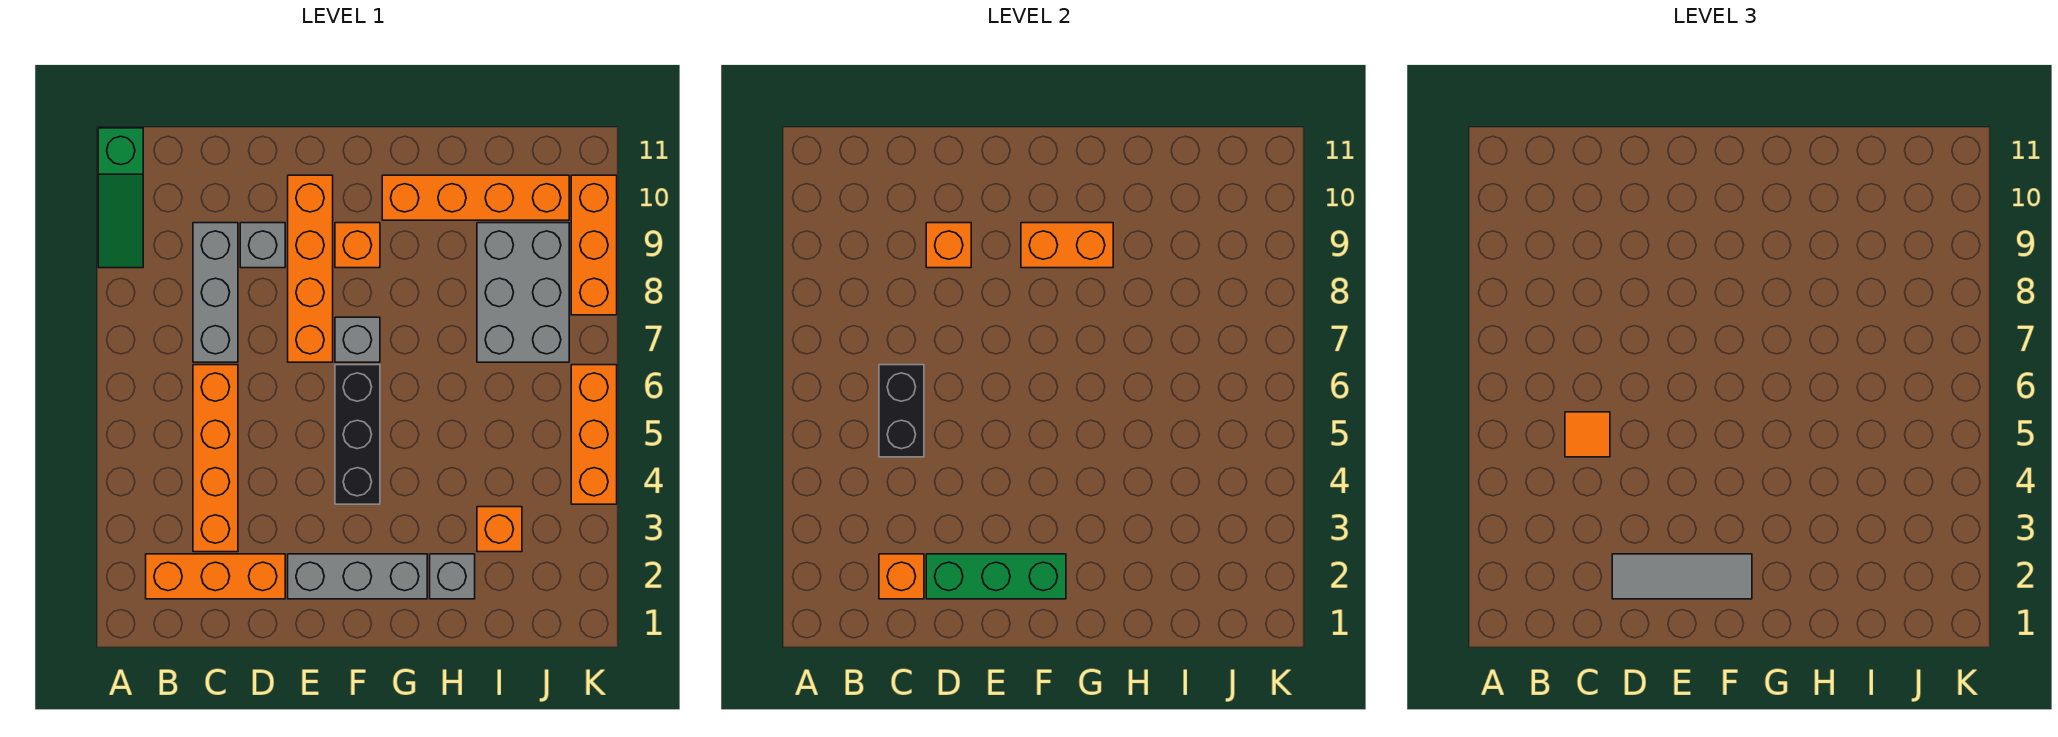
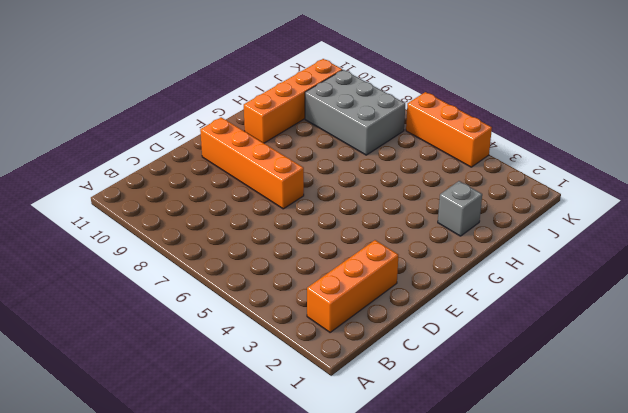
none -> green slope A9:A11 level 1 top 11
none -> orange brick C3:C6 level 1
none -> grey brick C7:C9 level 1

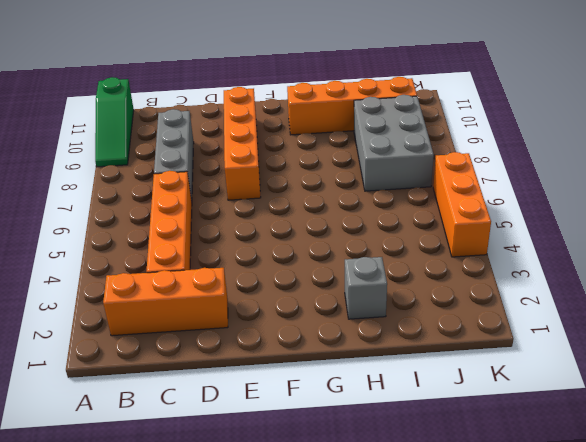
none -> grey brick D9 level 1
none -> grey brick E2:G2 level 1
none -> black brick F4:F6 level 1

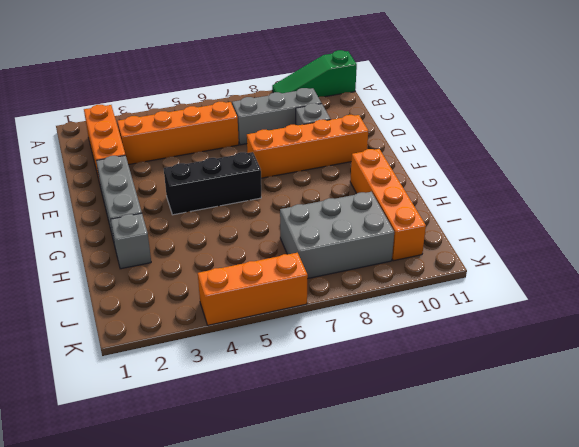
none -> grey brick F7 level 1
none -> orange brick F9 level 1
none -> orange brick I3 level 1

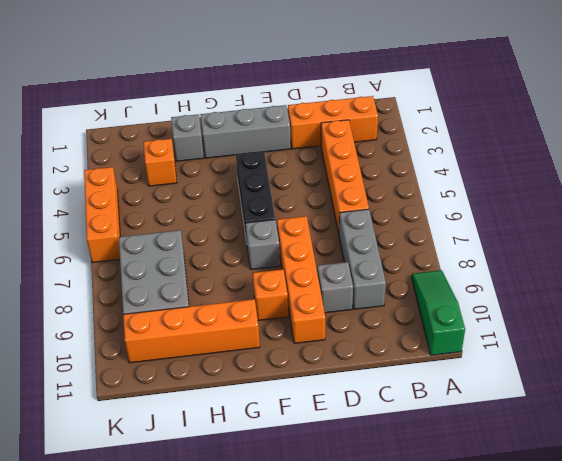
none -> orange brick K8:K10 level 1
none -> orange brick C2 level 2
none -> black brick C5:C6 level 2

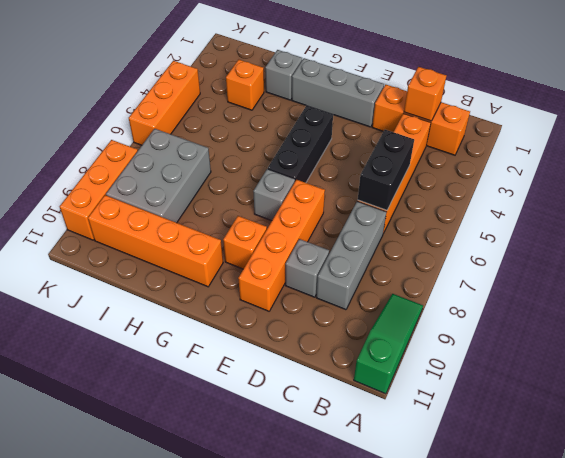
none -> green brick D2:F2 level 2
none -> orange brick D9 level 2
none -> orange brick F9:G9 level 2

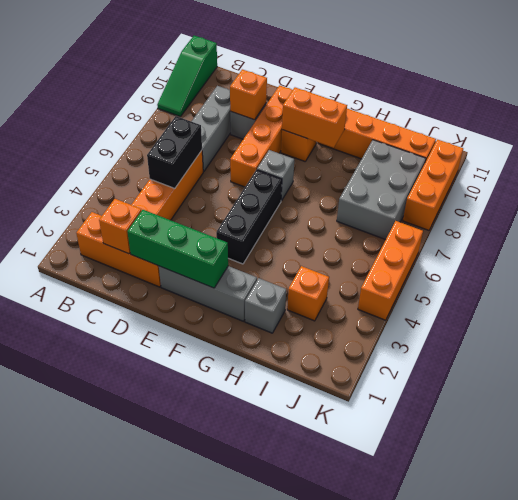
none -> orange tile C5 level 3
none -> grey tile D2:F2 level 3

